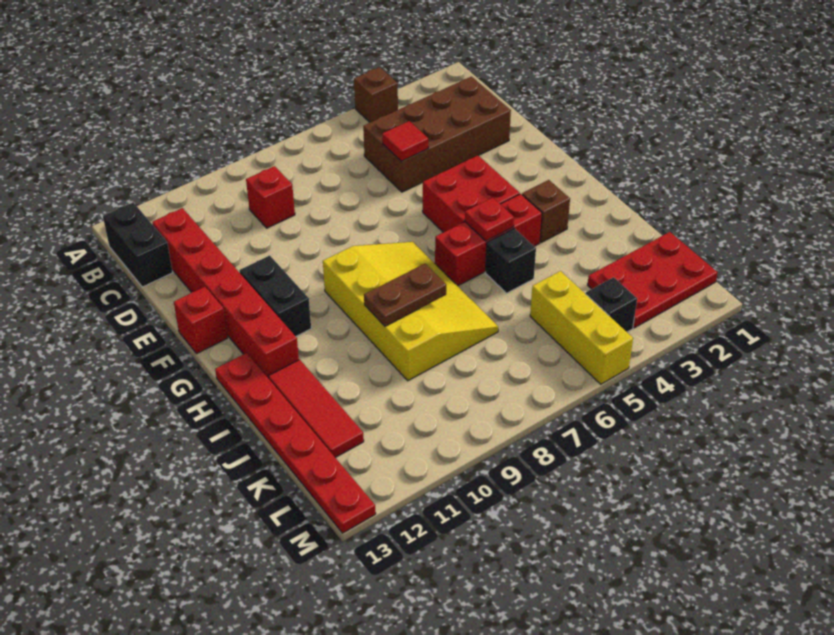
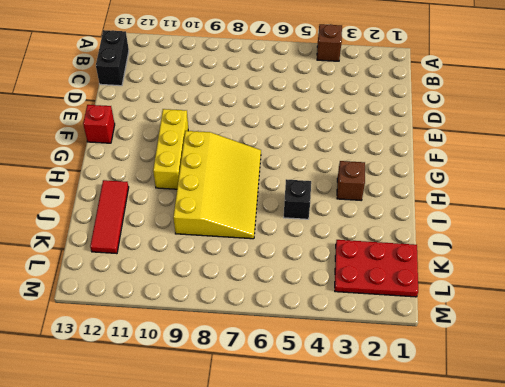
yellow brick F10:H10 level 1 -> yellow brick K5:M5 level 1
none -> brown brick C2:D5 level 1
none -> red brick C9 level 1
none -> red brick C12:H12 level 1

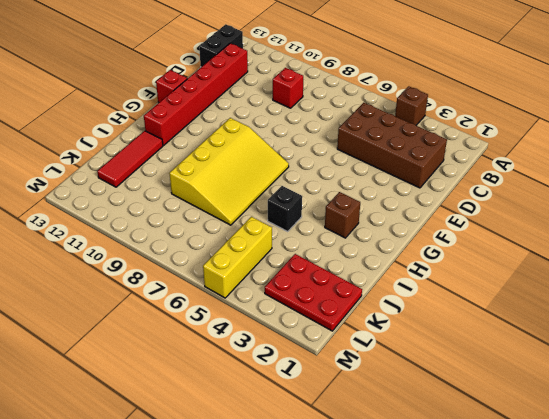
none -> red brick F4:G5 level 1
none -> black brick F11:G11 level 1
none -> red brick H4:H6 level 1

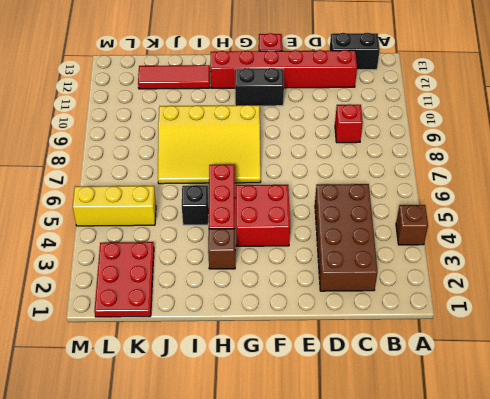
none -> red plate H13:M13 level 1
none -> black brick L4 level 1
none -> red tile D5 level 2

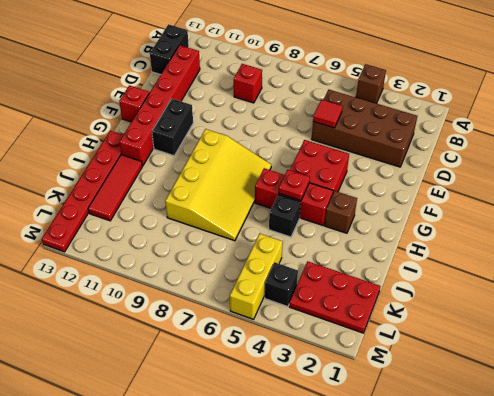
none -> brown plate I8:I9 level 2

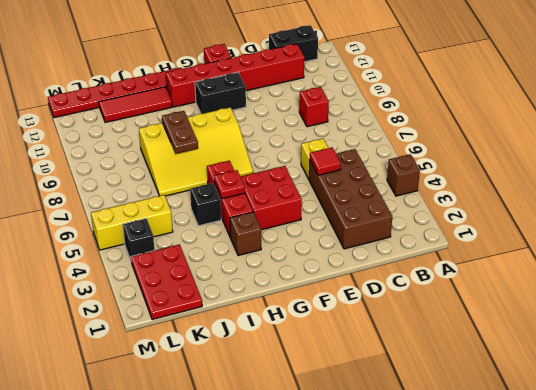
yellow brick D6 level 1 -> none

